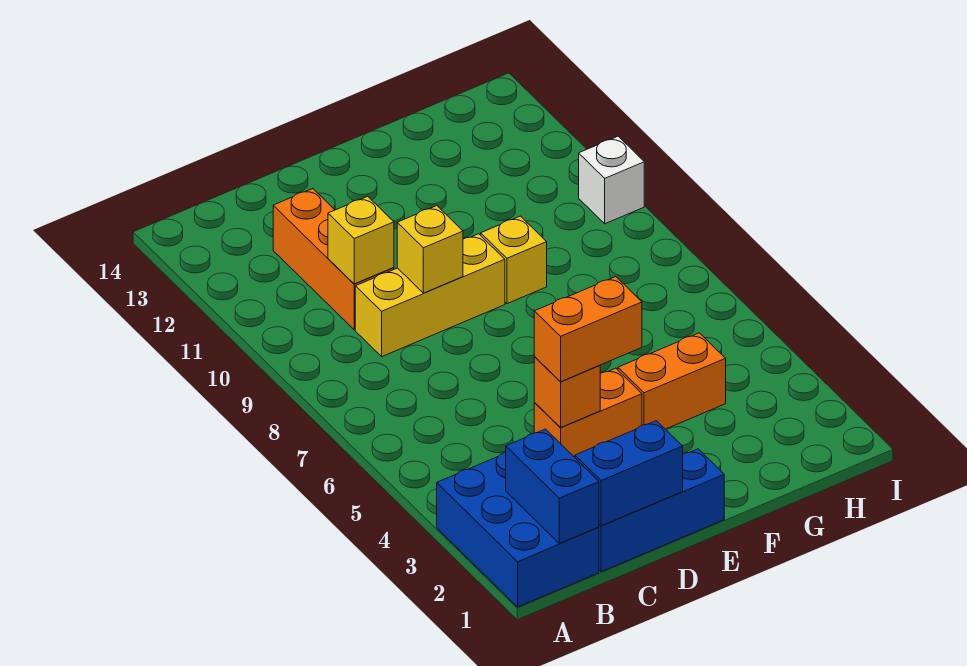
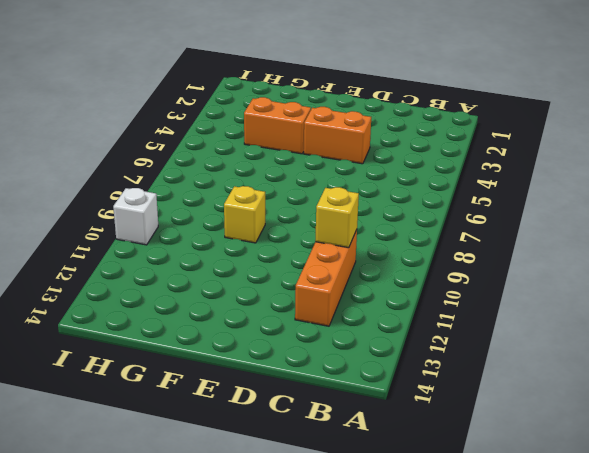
none -> blue brick A1:B3 level 1
none -> blue brick C1:E1 level 1
none -> yellow brick C9:E9 level 1

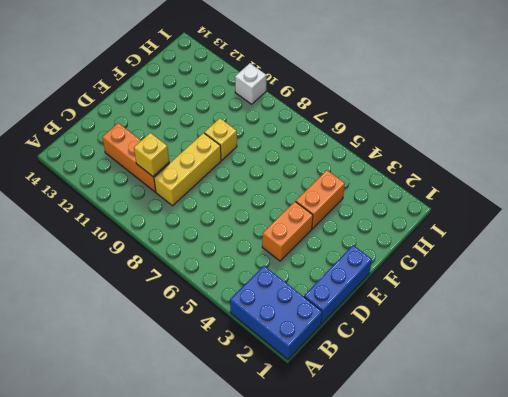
none -> blue brick B1:B2 level 2
none -> blue brick C1:D1 level 2
none -> orange brick D4 level 2

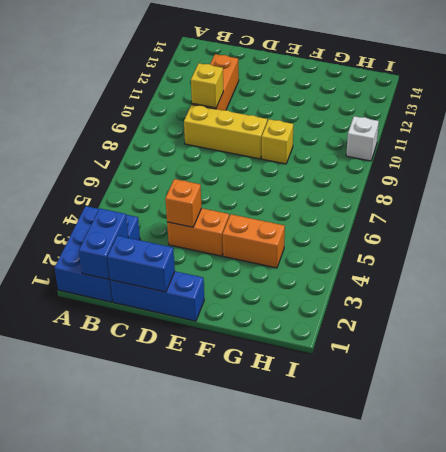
none -> yellow brick D9 level 2
none -> orange brick D4:E4 level 3

